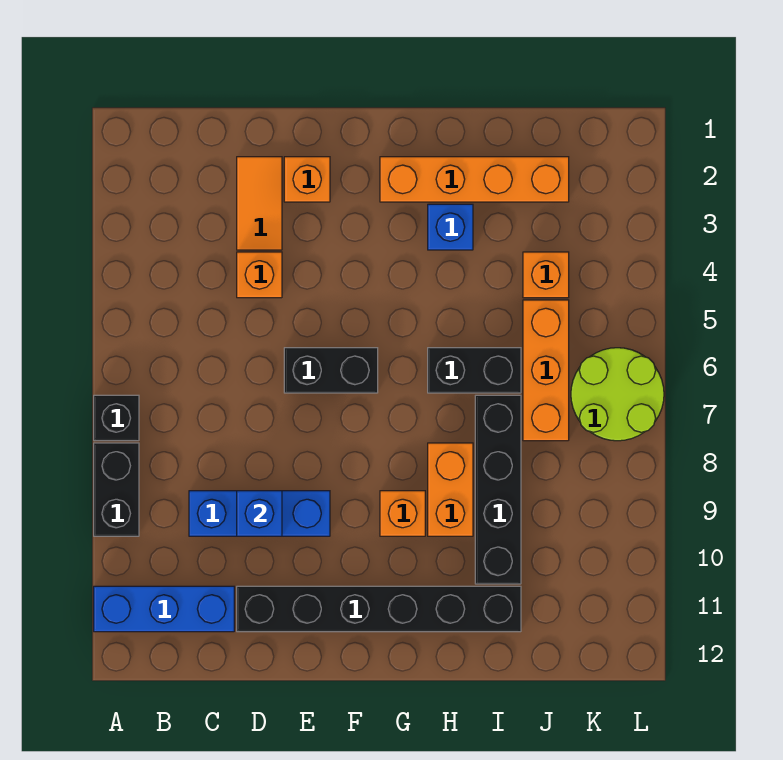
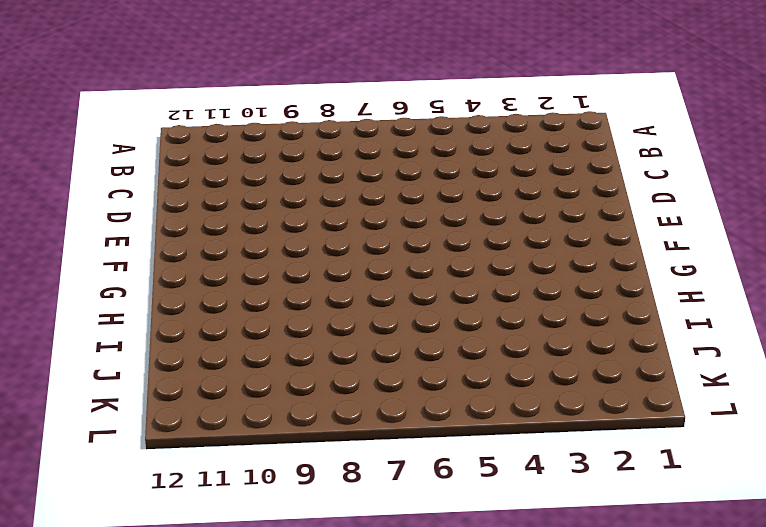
none -> black brick A7 level 1
none -> black brick A8:A9 level 1
none -> blue brick A11:C11 level 1

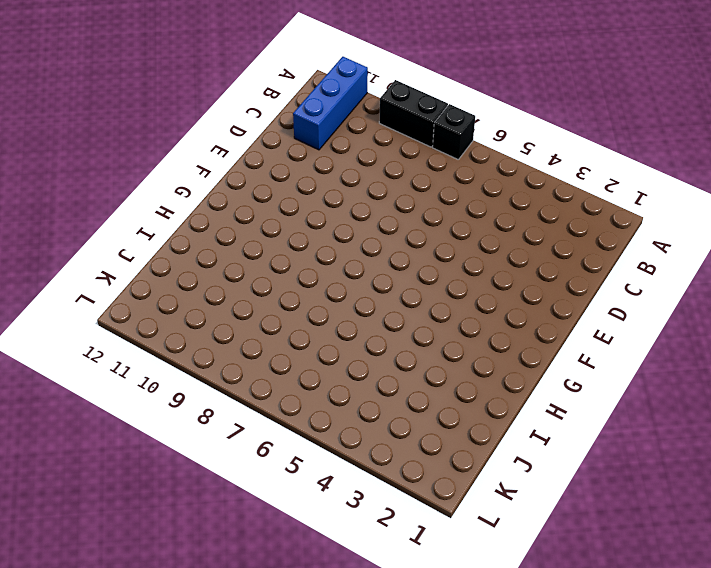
none -> blue brick C9:E9 level 1
none -> orange tile D2:D3 level 1
none -> orange brick D4 level 1

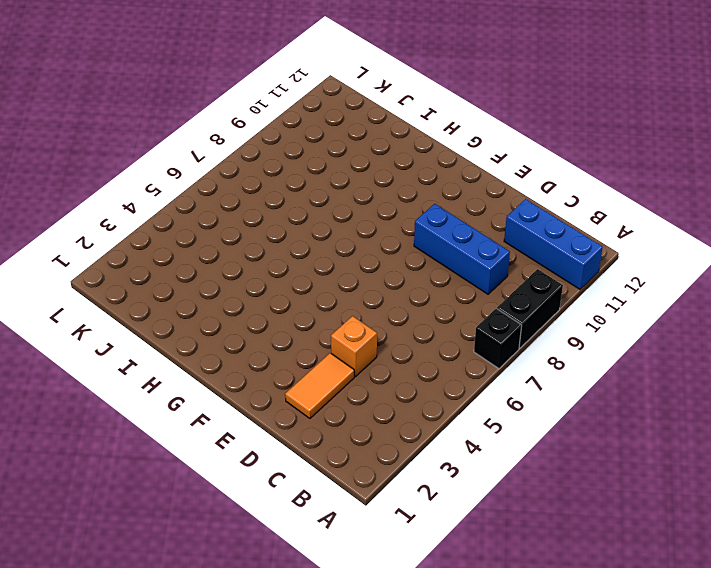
none -> black brick D11:I11 level 1
none -> orange brick E2 level 1
none -> black brick E6:F6 level 1

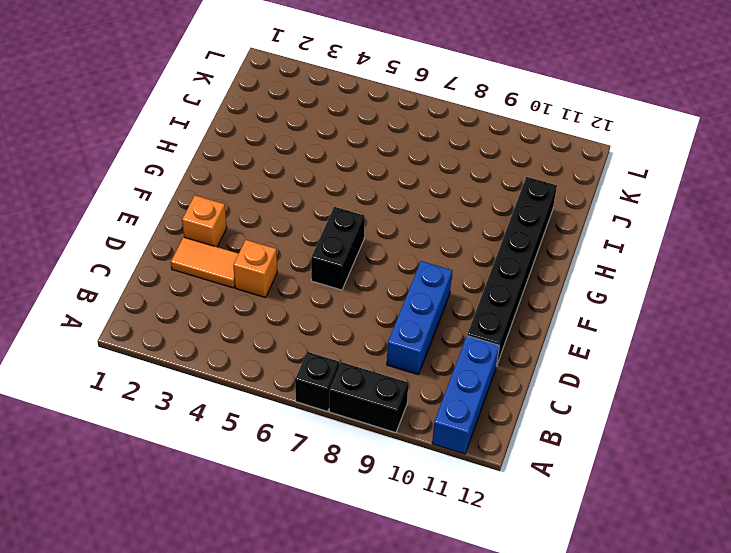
none -> orange brick G2:J2 level 1
none -> orange brick G9 level 1
none -> blue brick H3 level 1

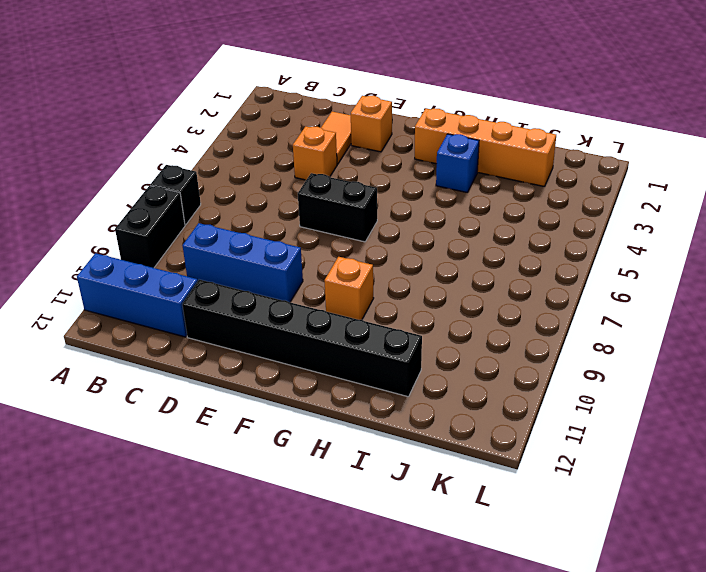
none -> black brick H6:I6 level 1
none -> orange brick H8:H9 level 1
none -> black brick I7:I10 level 1

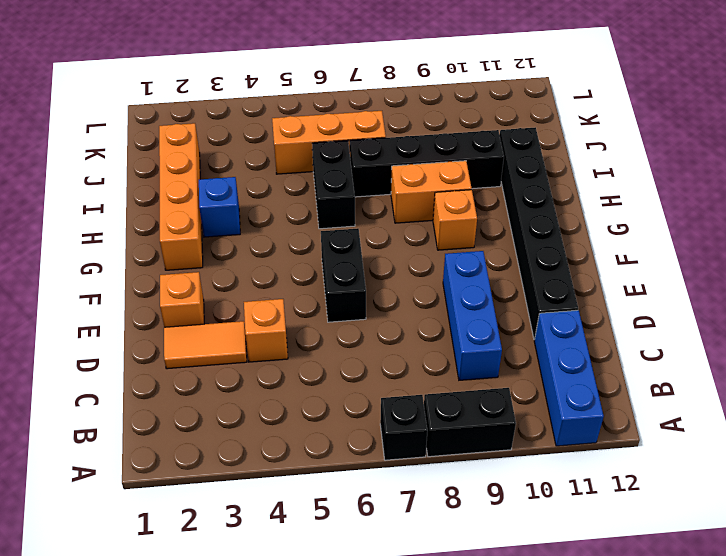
none -> orange brick J4 level 1
none -> lime round brick K6:L7 level 1
none -> blue brick D9 level 2

